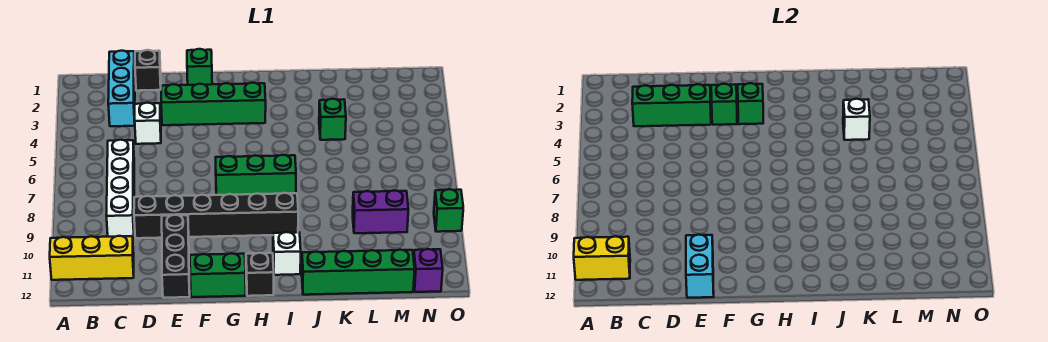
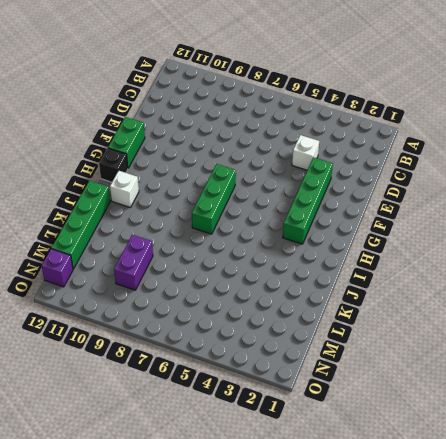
none -> yellow brick A11:C11 level 1
none -> cyan brick C1:C3 level 1
none -> white brick C6:C9 level 1

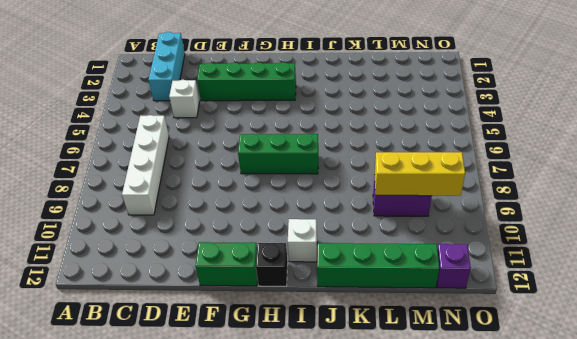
yellow brick L9:N9 level 2 -> yellow brick A11:C11 level 1
none -> black brick D1 level 1
none -> black brick D9:I9 level 1
none -> black brick E10:E12 level 1

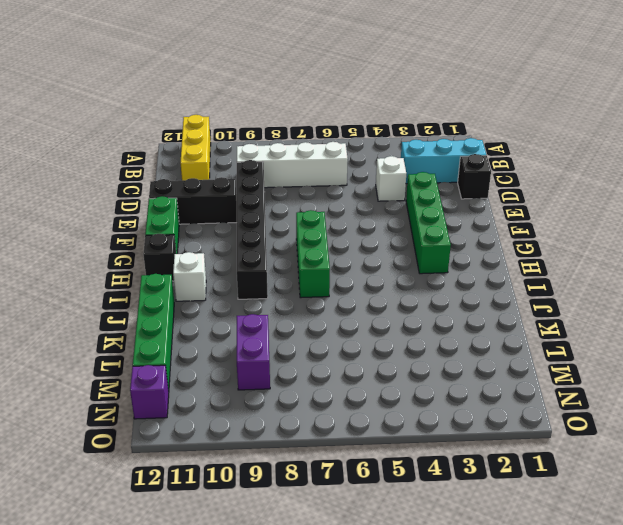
none -> green brick F1 level 1
none -> green brick K4 level 1
none -> green brick O9 level 1

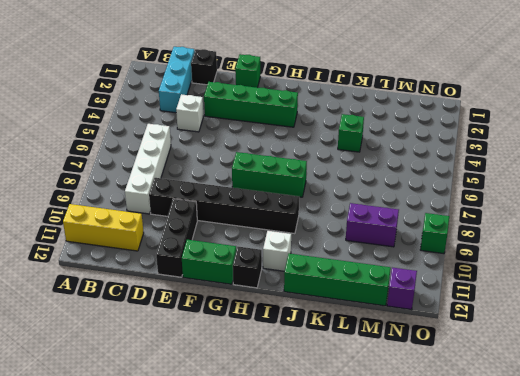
none -> yellow brick A11:B11 level 2
none -> green brick C3:E3 level 2
none -> cyan brick E11:E12 level 2

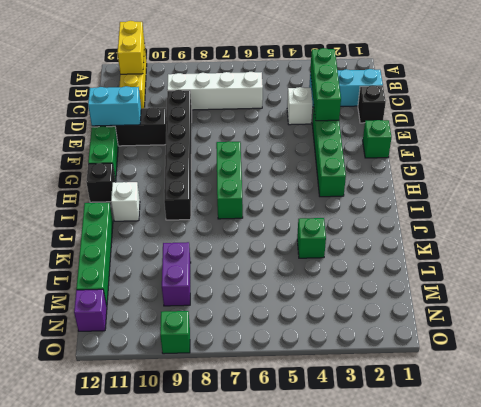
none -> green brick F3 level 2
none -> green brick G3 level 2
none -> white brick K4 level 2

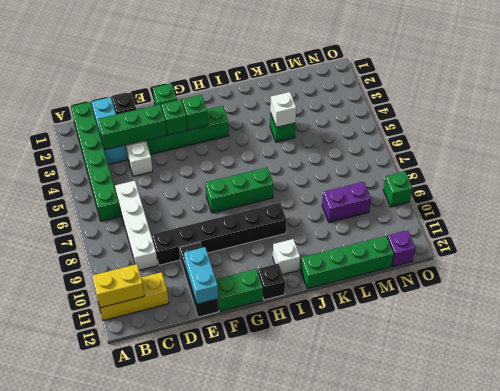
green brick B1:B6 level 1 -> none

